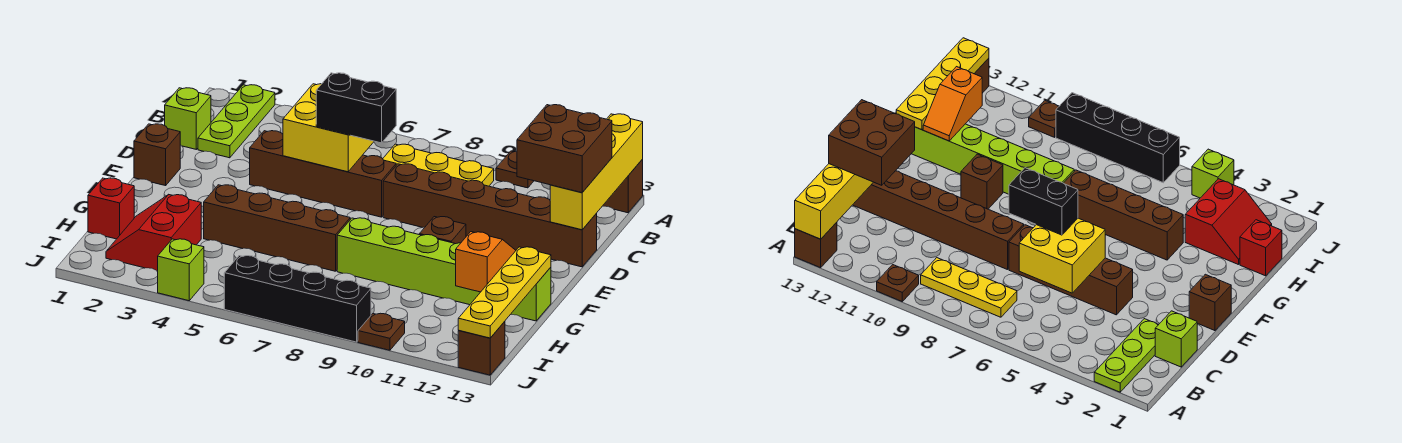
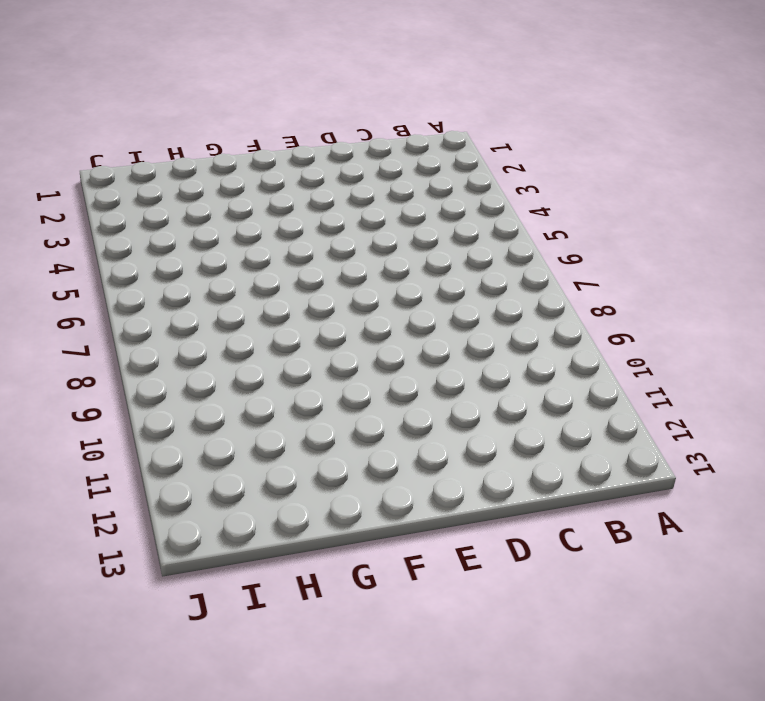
none -> lime plate A2:C2 level 1
none -> brown plate A10 level 1
none -> brown brick A13 level 1

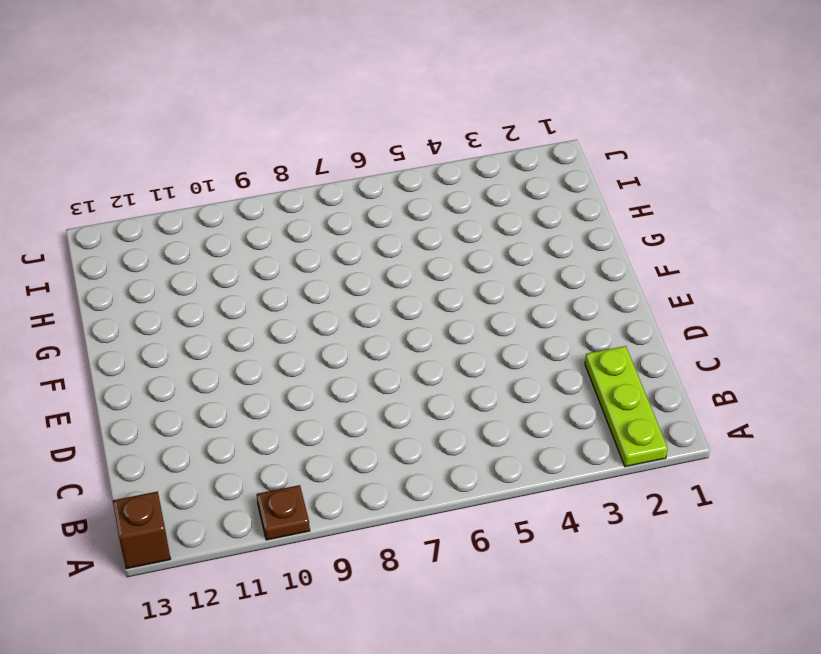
none -> yellow plate B7:B9 level 1
none -> lime brick C1 level 1
none -> brown brick D4:D7 level 1

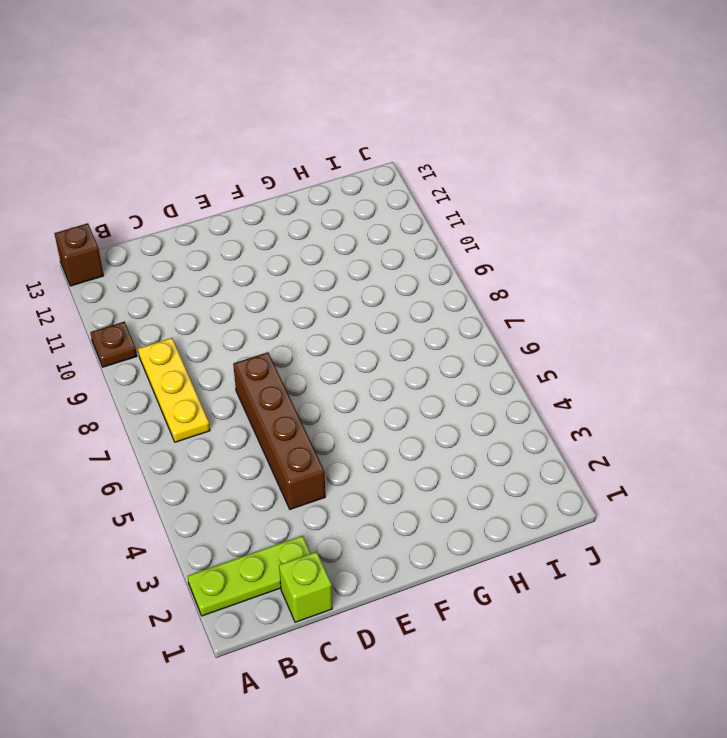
none -> brown brick D8:D13 level 1
none -> brown brick E1 level 1
none -> brown brick F10 level 1

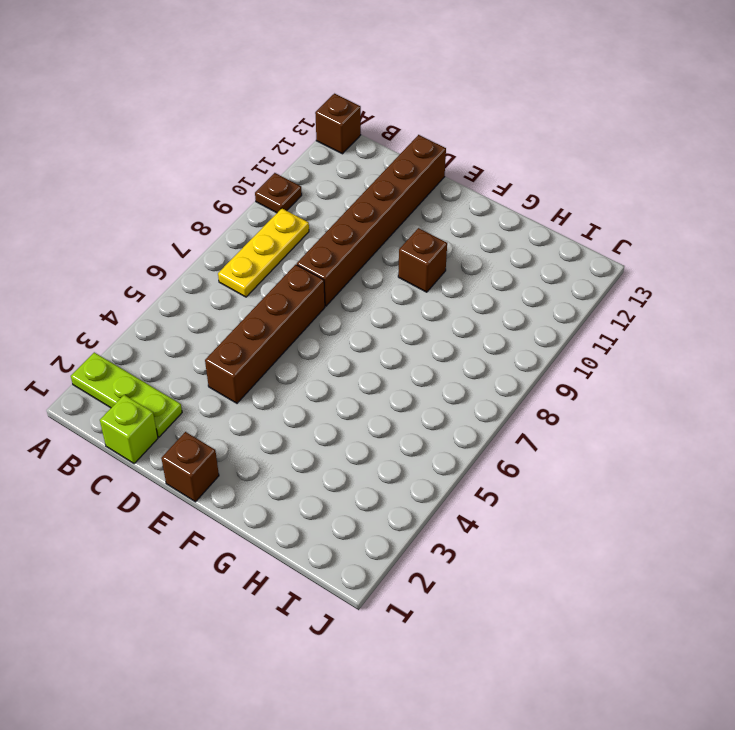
none -> brown brick G4:G7 level 1
none -> lime brick G8:G13 level 1
none -> red brick H1 level 1

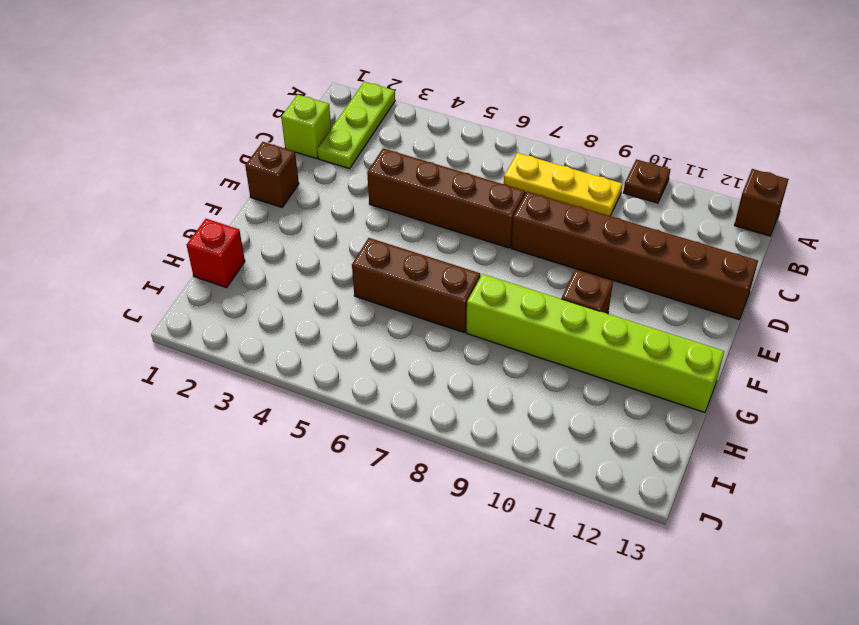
brown brick G5:G7 level 1 -> brown brick G4:G7 level 1
none -> red slope H2:I3 level 1 top 3
none -> lime brick J4 level 1
none -> black brick J6:J9 level 1

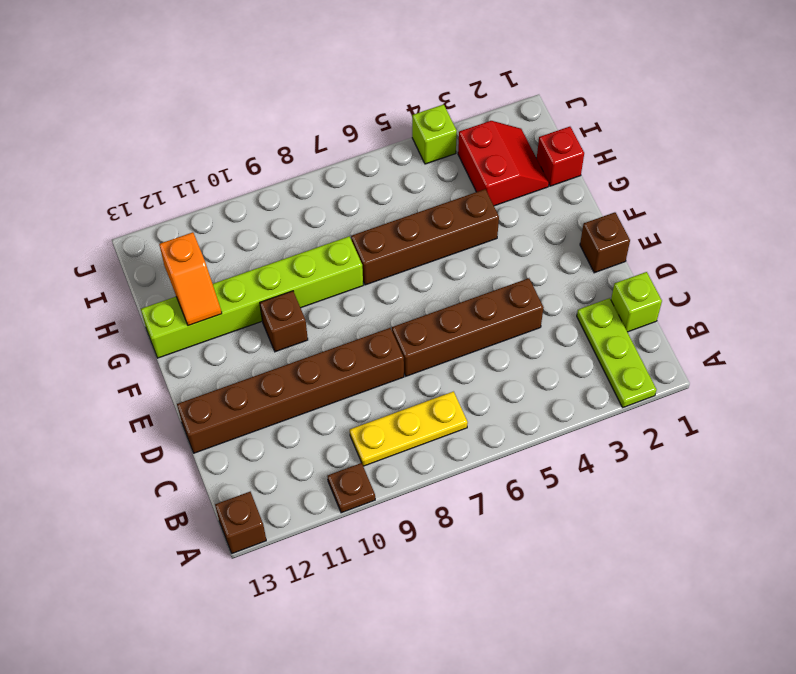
none -> black brick J6:J9 level 1
none -> brown plate J10 level 1
none -> brown brick J13 level 1

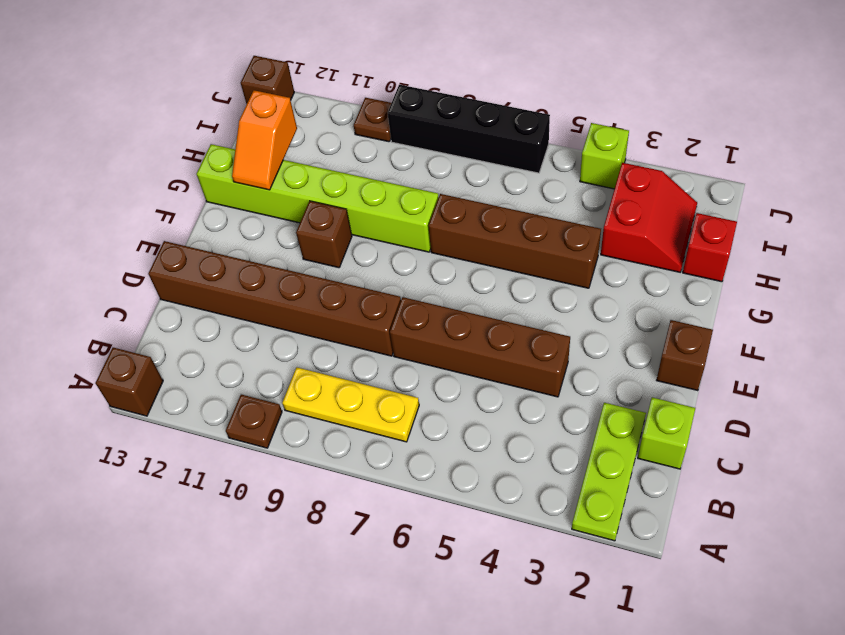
none -> yellow brick A13:D13 level 2
none -> yellow brick C5:D6 level 2
none -> yellow plate G13:J13 level 2

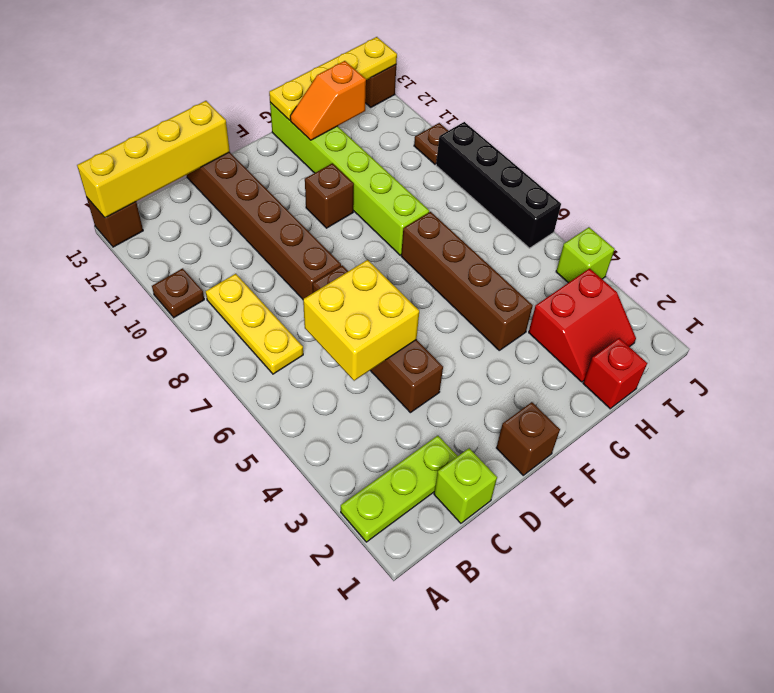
none -> brown brick C12:D13 level 3
none -> black brick D6:D7 level 3

